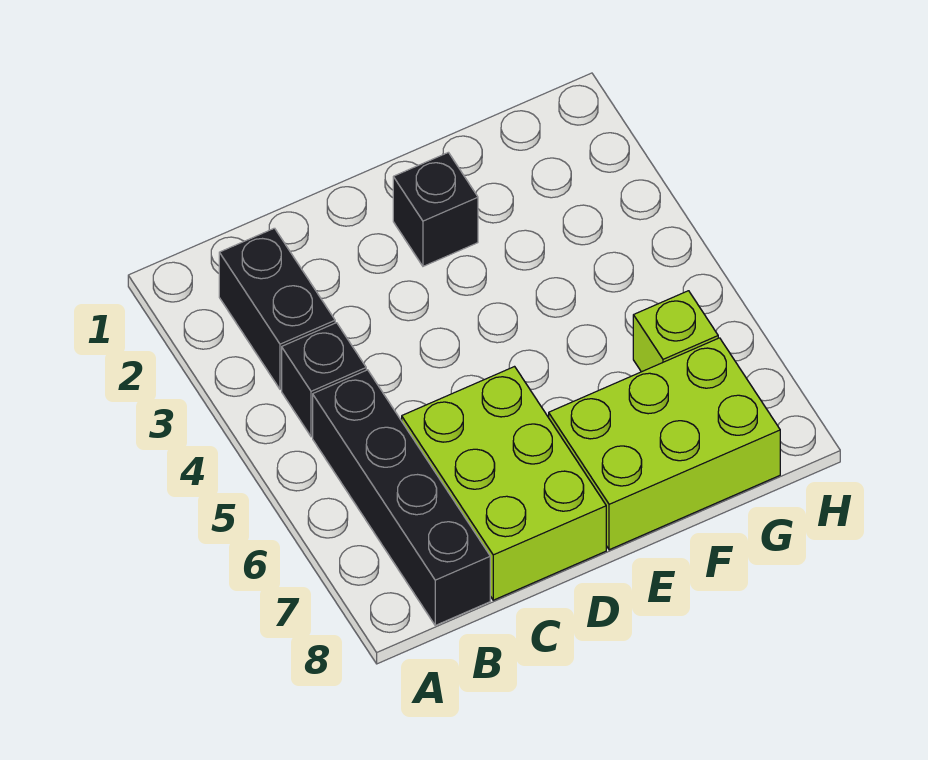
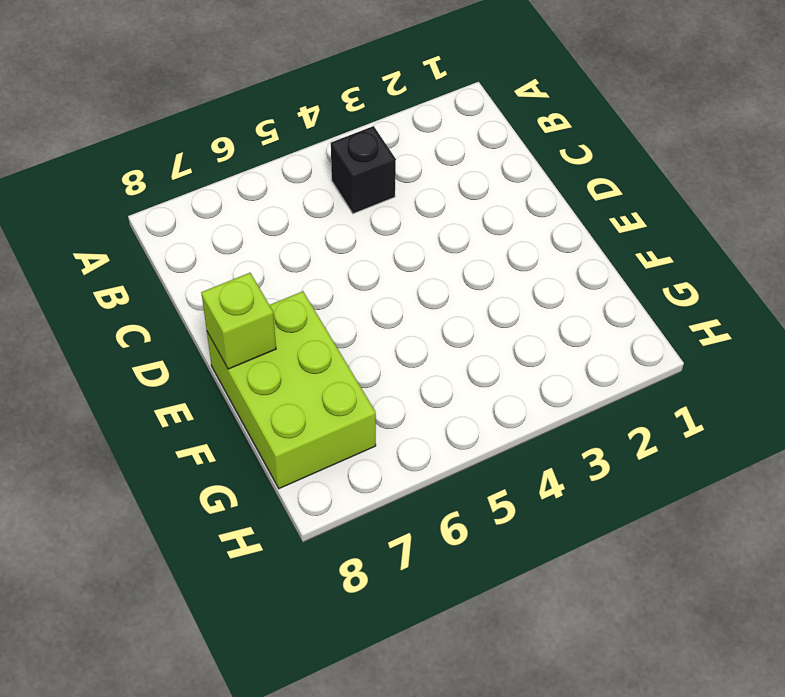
lime brick E8 level 2 -> lime brick G6 level 1
none -> black brick B2:B3 level 1
none -> black brick B5:B8 level 1

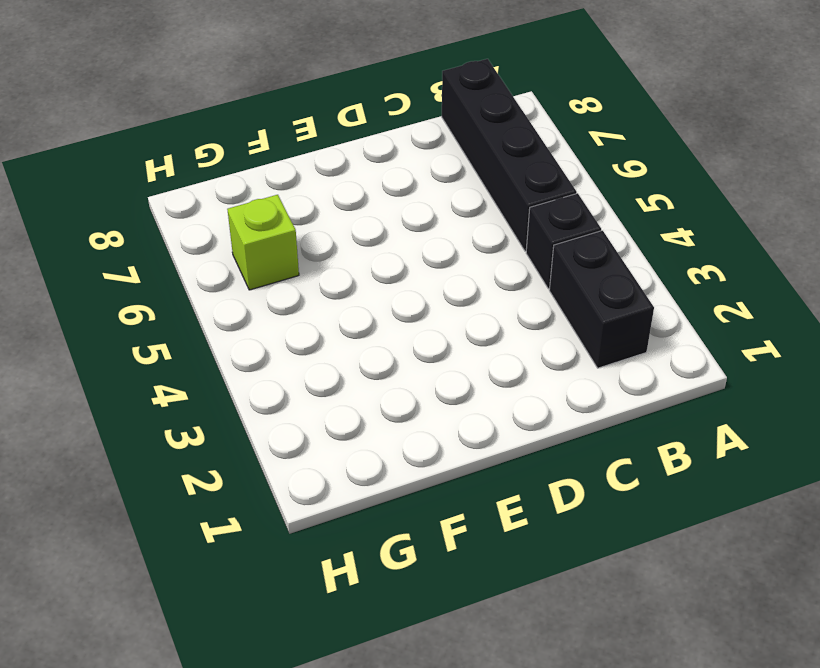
none -> lime brick C6:D8 level 1
none -> black brick E2 level 1

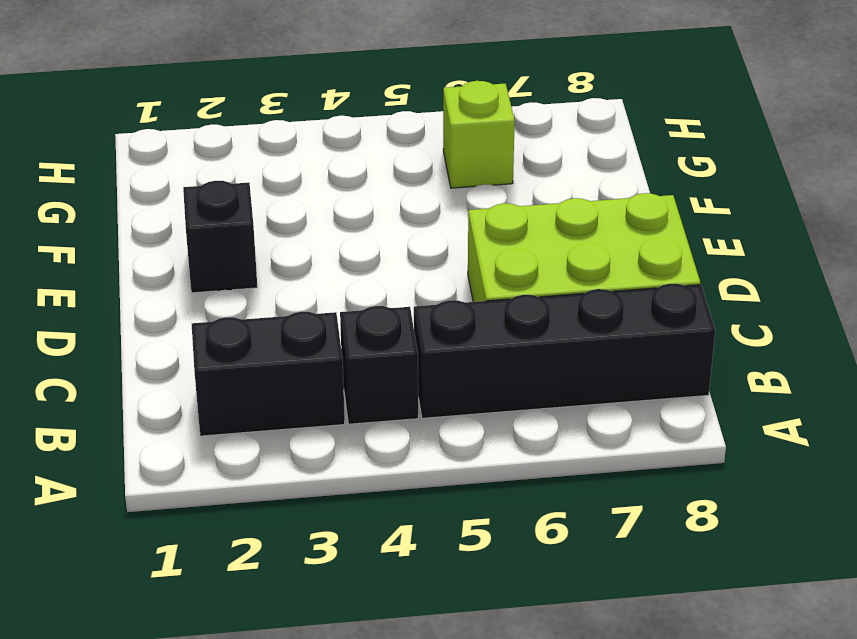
none -> lime brick E7:G8 level 1

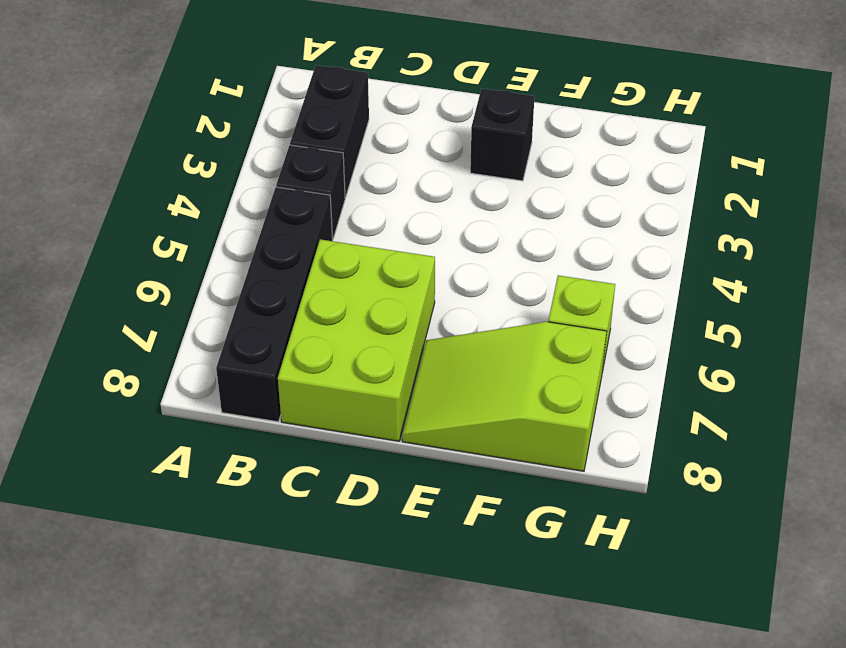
lime slope E7:G8 level 1 top G -> lime brick E7:G8 level 1

